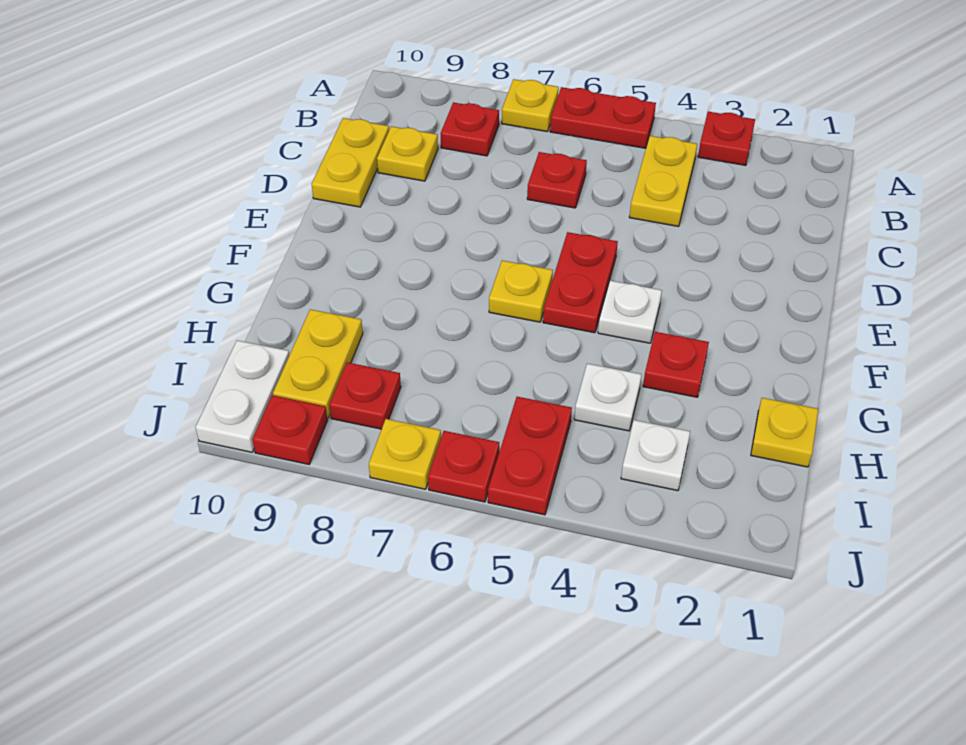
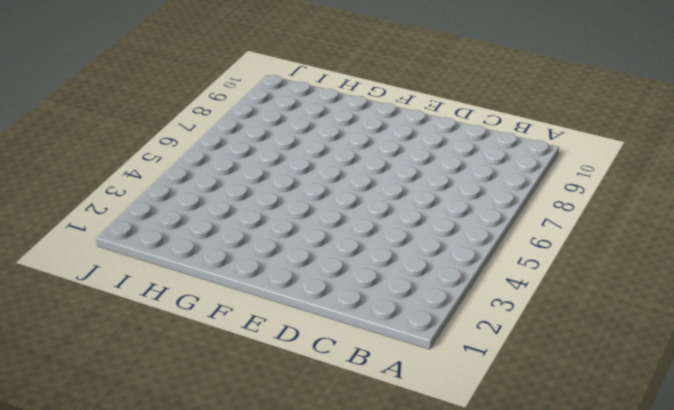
none -> red plate A3 level 1
none -> red plate A5:A6 level 1
none -> yellow plate A7 level 1

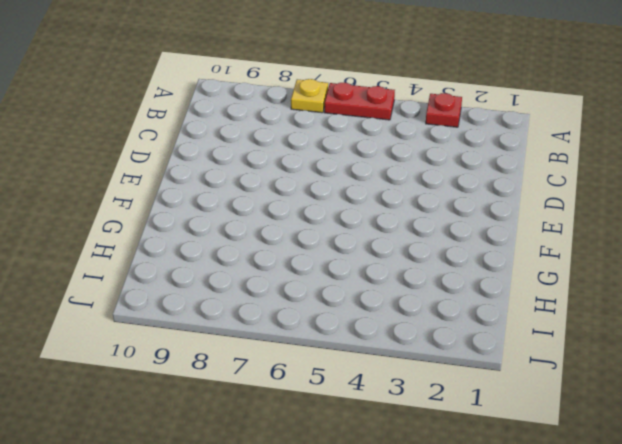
none -> yellow plate B4:C4 level 1
none -> red plate B8 level 1
none -> red plate C6 level 1

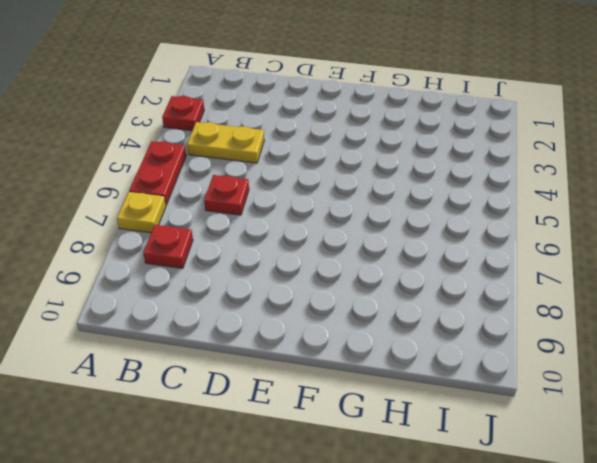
none -> yellow plate C9 level 1
none -> yellow plate C10:D10 level 1
none -> red plate E5:F5 level 1

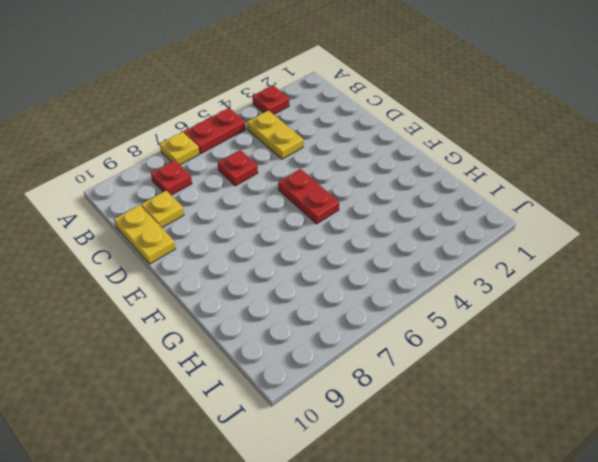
none -> white plate F4 level 1
none -> yellow plate F6 level 1
none -> red plate G3 level 1

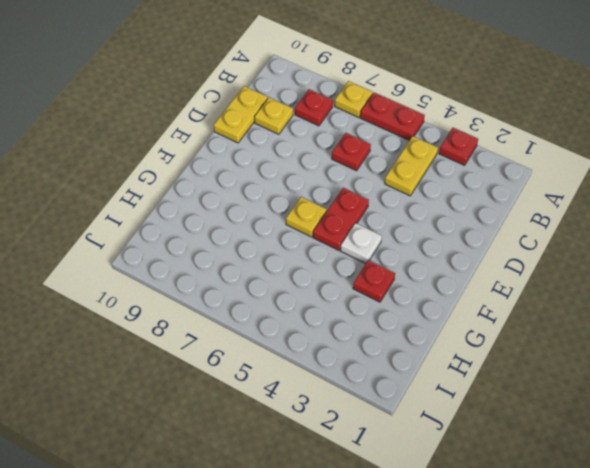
none -> yellow plate H1 level 1
none -> white plate H4 level 1
none -> yellow plate H9:I9 level 1

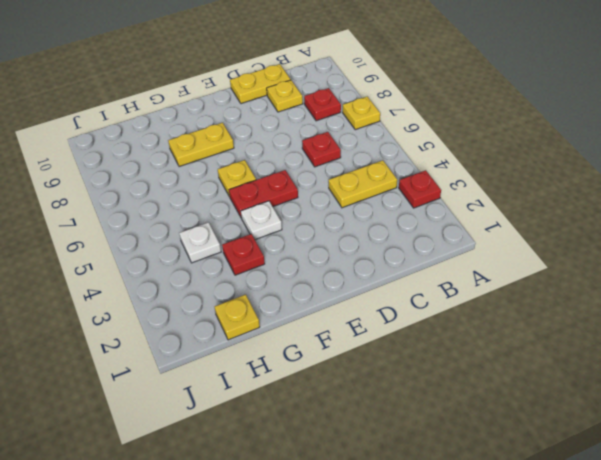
yellow plate F8:G8 level 1 -> yellow plate H9:I9 level 1
none -> red plate A5:A6 level 1
none -> white plate I3 level 1
none -> red plate I5:J5 level 1

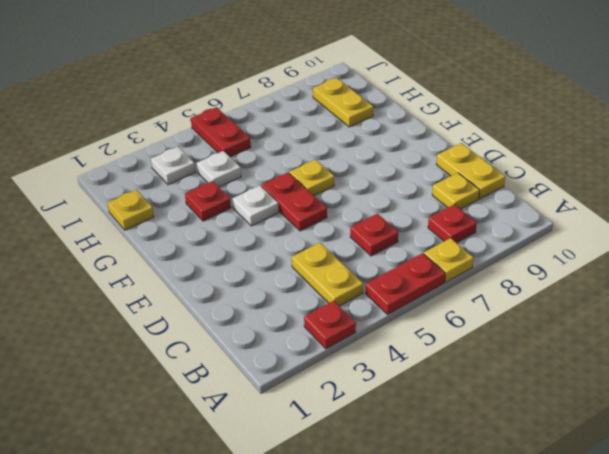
none -> red plate I8 level 1
none -> white plate I10:J10 level 1
none -> red plate J6 level 1

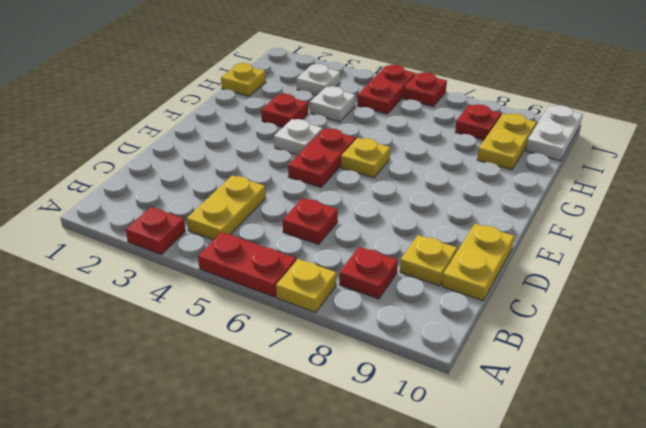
none -> yellow plate J7 level 1
none -> red plate J9 level 1

